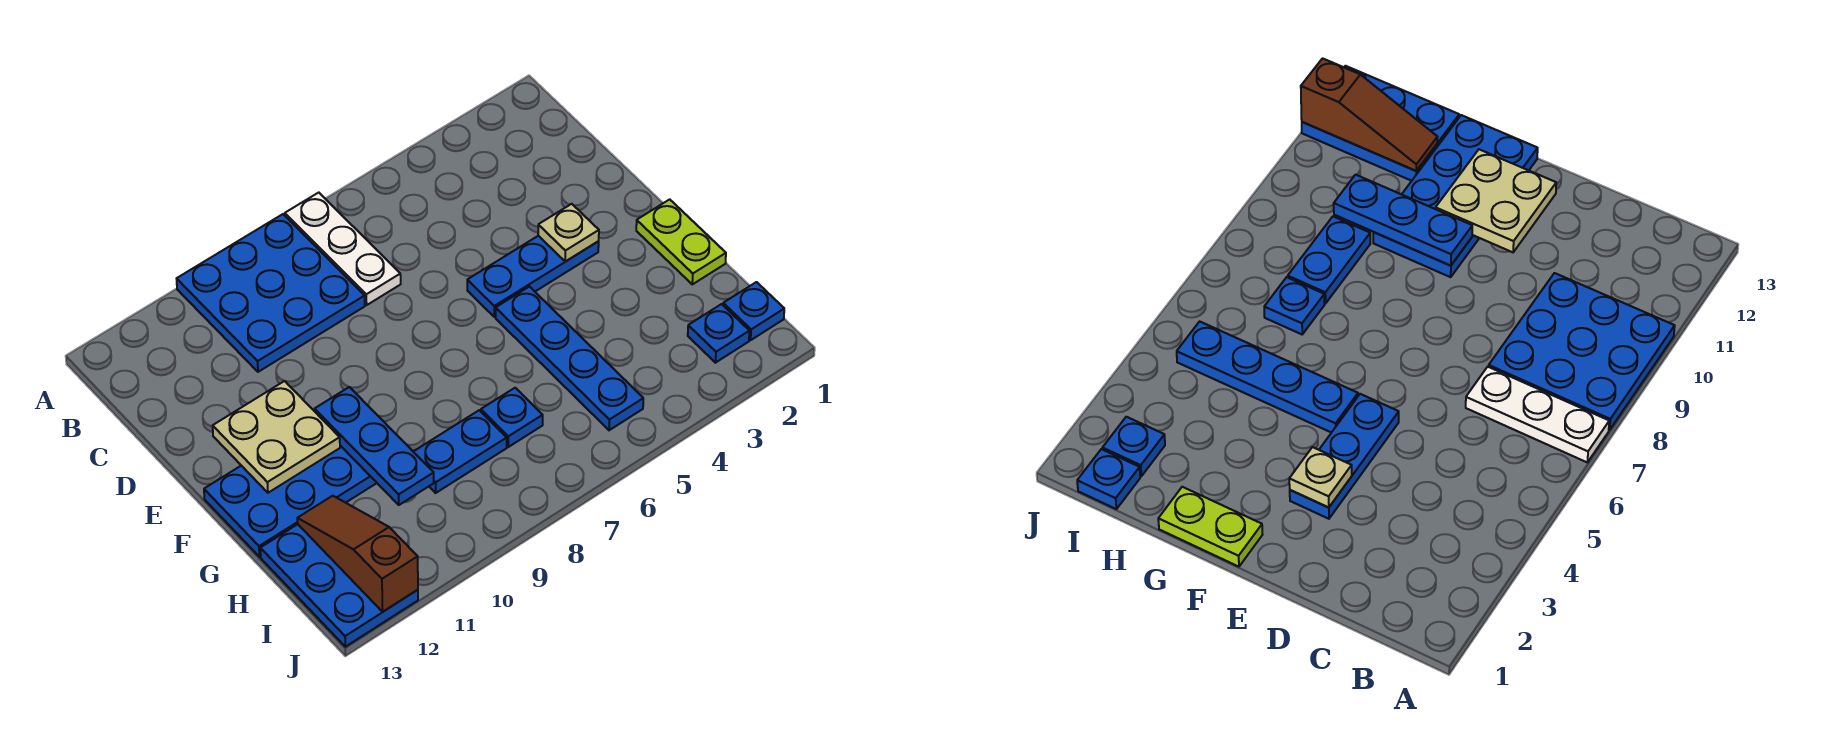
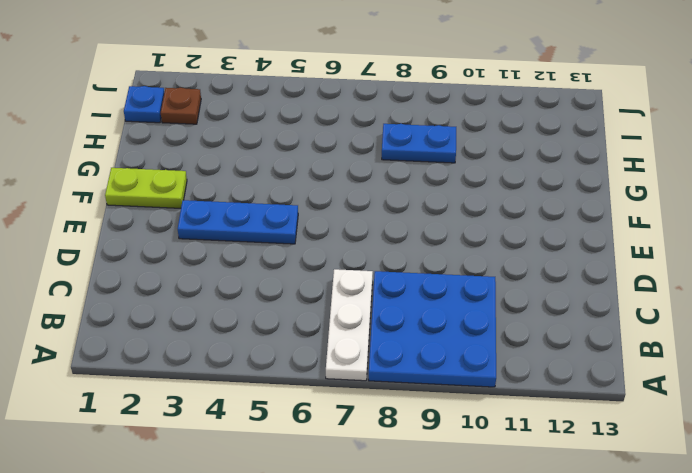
lime plate F1:F2 level 1 -> lime plate F1:G1 level 1
brown plate I2 level 1 -> blue plate I2 level 1
none -> blue plate F5:I5 level 1
none -> blue plate F10:G13 level 1
none -> blue plate H7 level 1

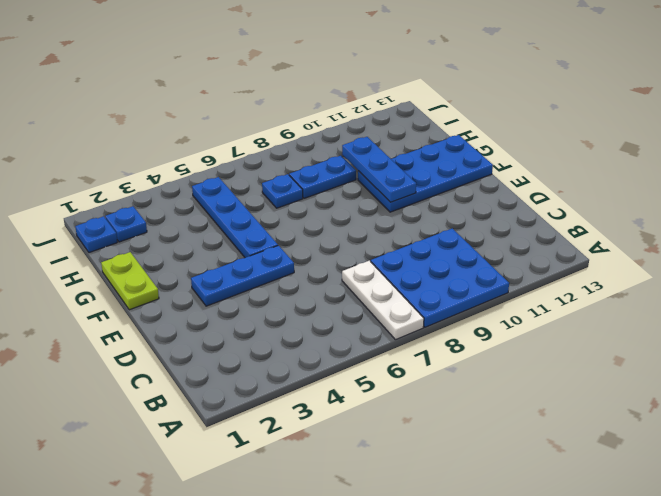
none -> blue plate H12:J13 level 1
none -> tan plate E3 level 2
none -> tan plate E11:F12 level 2

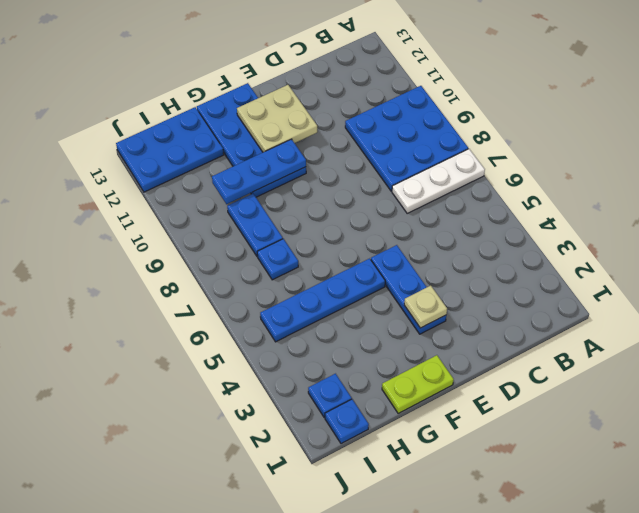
none -> brown slope H12:J12 level 2 top J

